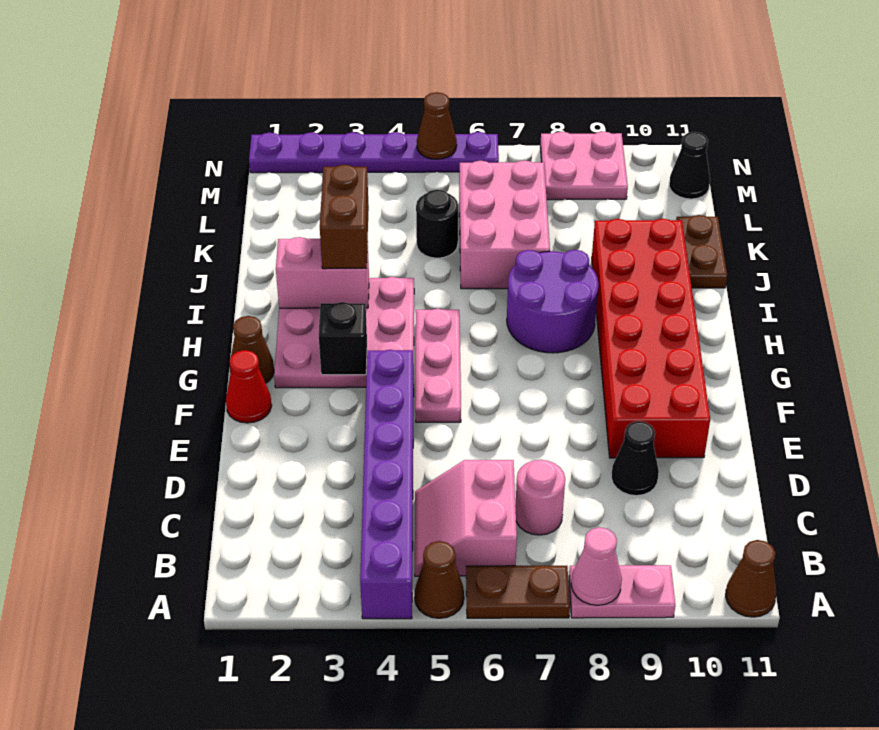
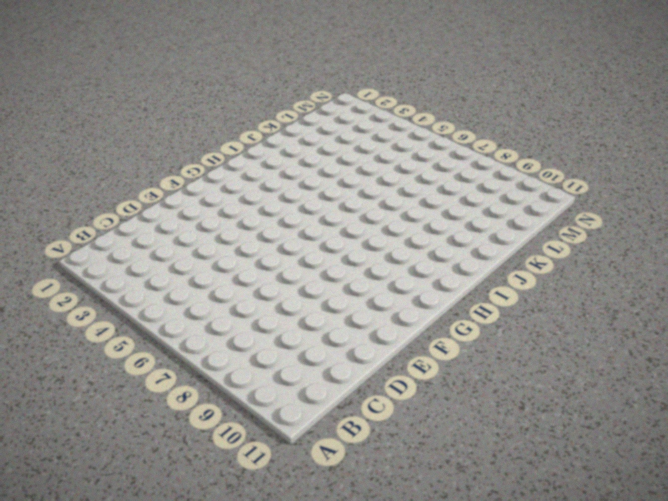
none -> purple brick A4:F4 level 1
none -> brown cone A5 level 1
none -> brown plate A6:A7 level 1

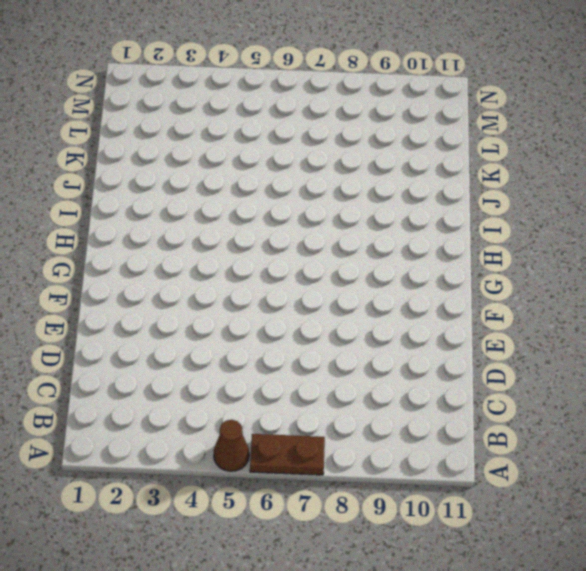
none -> purple brick A4:F4 level 1
none -> pink plate A8:A9 level 1
none -> brown cone A11 level 1

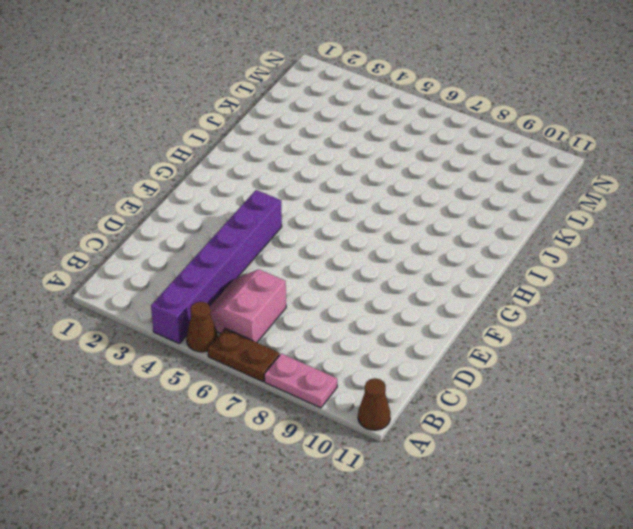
none -> pink round brick C7 level 1
none -> black cone D9 level 1
none -> red brick E9:J10 level 1

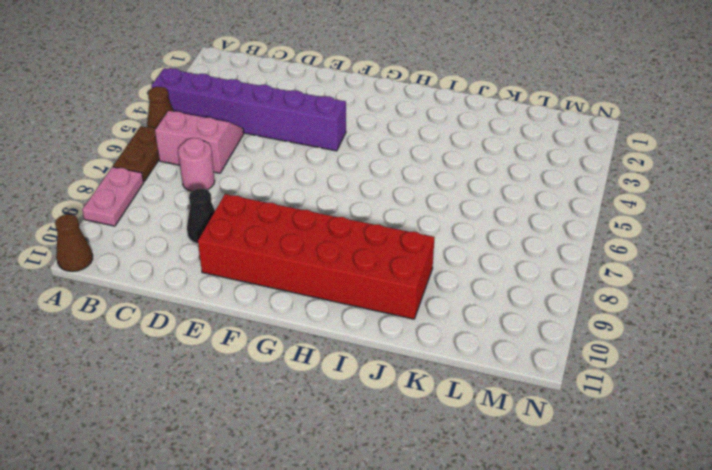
none -> red cone F1 level 1
none -> pink plate F5:H5 level 1
none -> brown cone G1 level 1

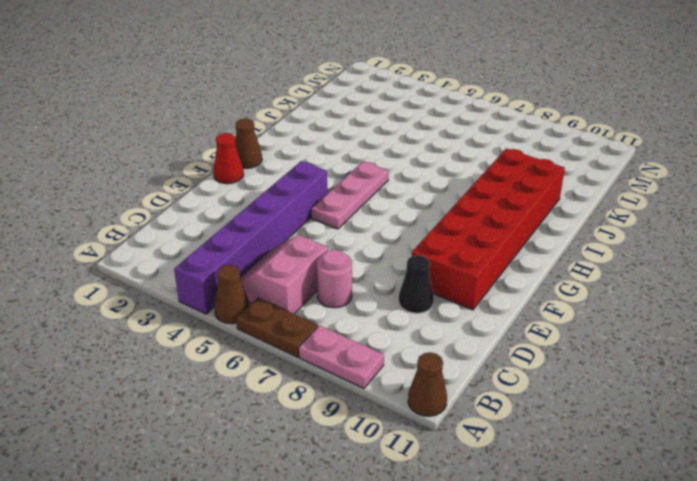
none -> pink plate G2:I4 level 1
none -> purple round brick H7:I8 level 1
none -> pink brick J6:L7 level 1

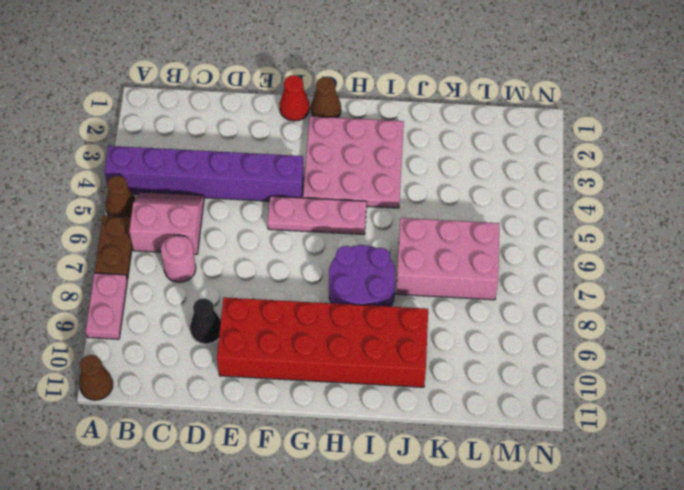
none -> brown plate J11:K11 level 1
none -> black round brick K5 level 1
none -> pink plate M8:N9 level 1

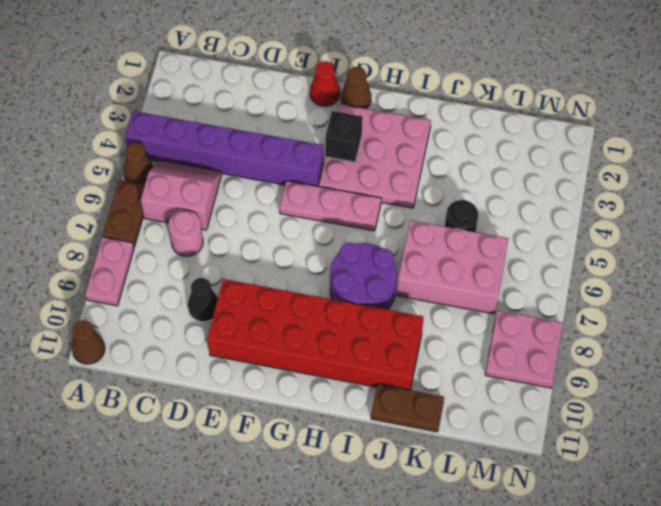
none -> black cone M11 level 1
none -> purple plate N1:N6 level 1
none -> pink cone A8 level 2

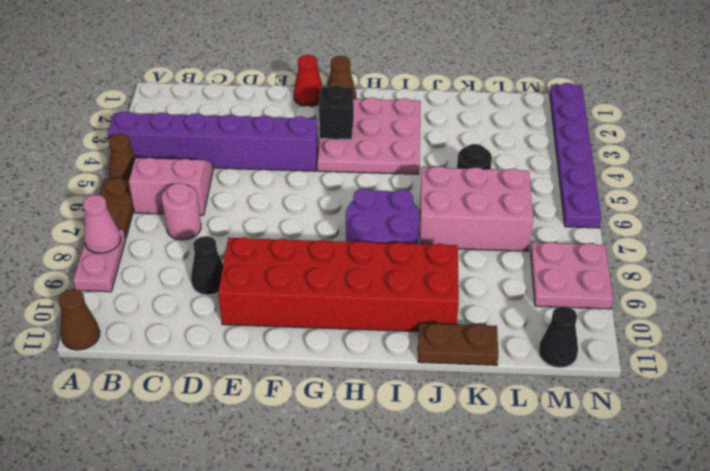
none -> pink plate F5:H5 level 1
none -> pink brick I2:I3 level 2
none -> brown cone N5 level 2

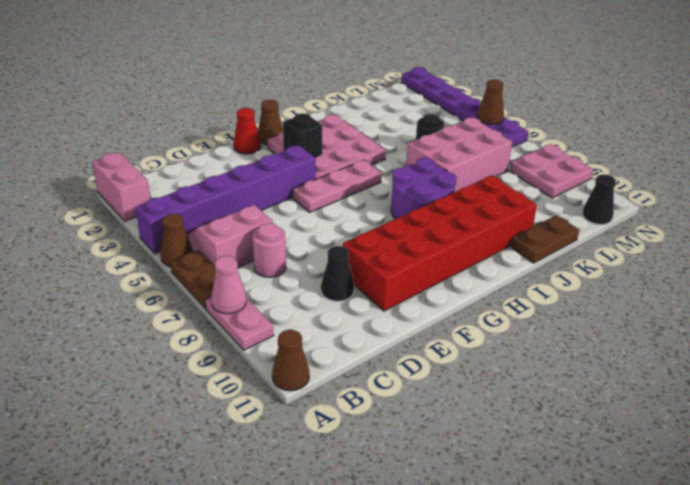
pink brick A1:A2 level 1 -> pink brick I2:I3 level 2
none -> brown brick I3:J3 level 3

